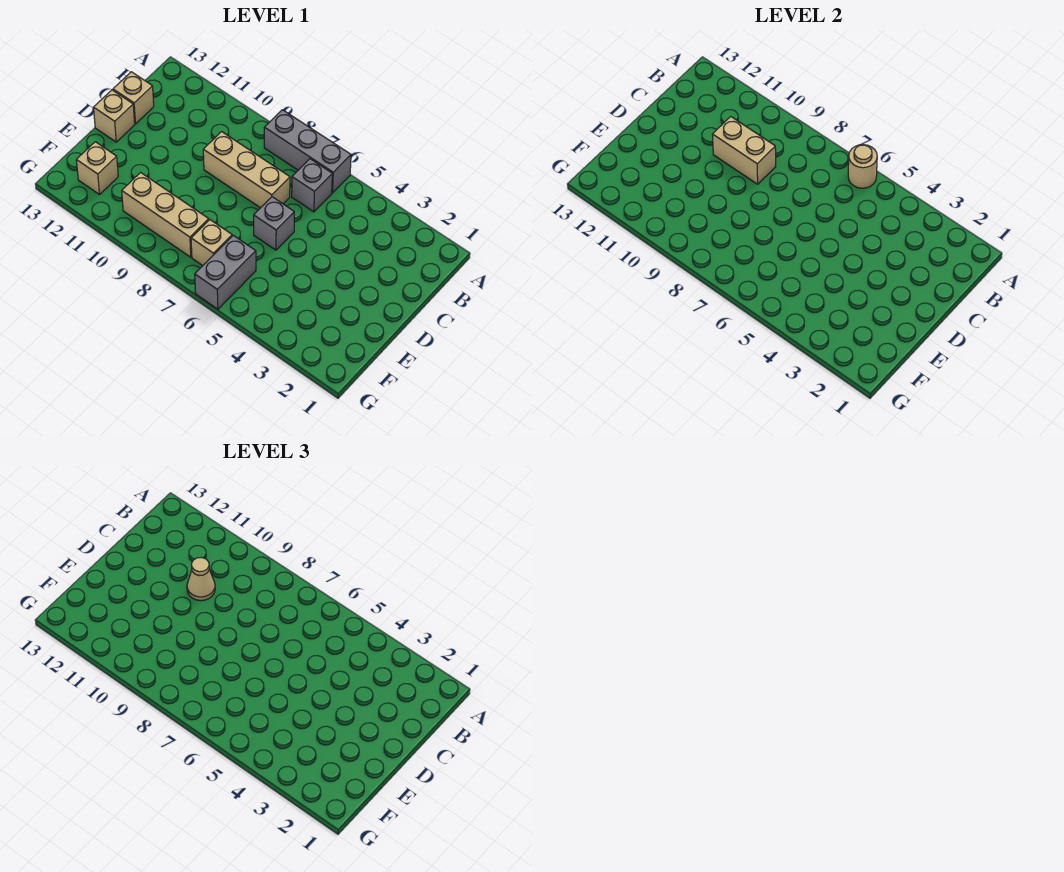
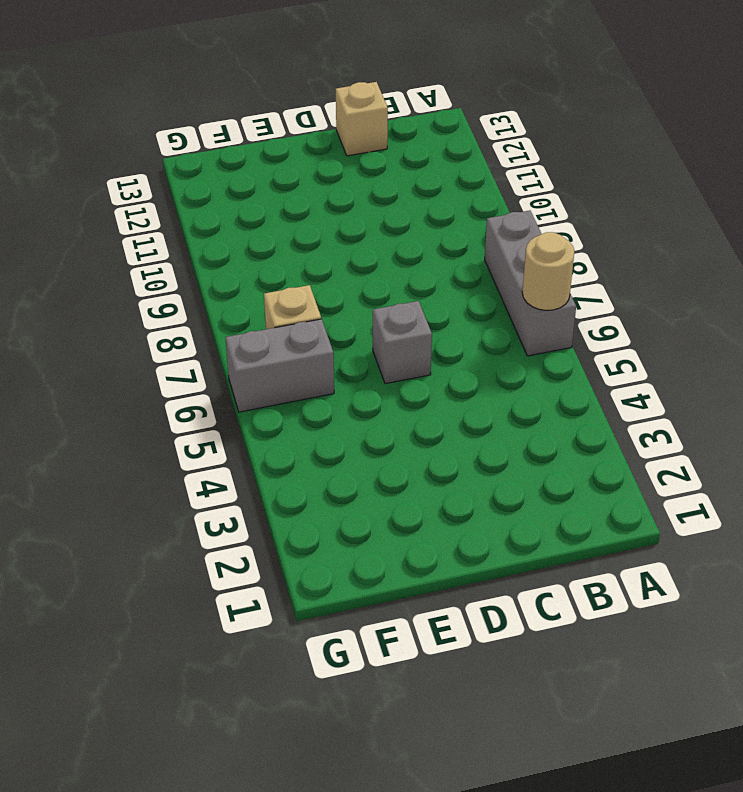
none -> grey brick B6 level 1
none -> tan brick C7:C9 level 1
none -> tan brick D13 level 1

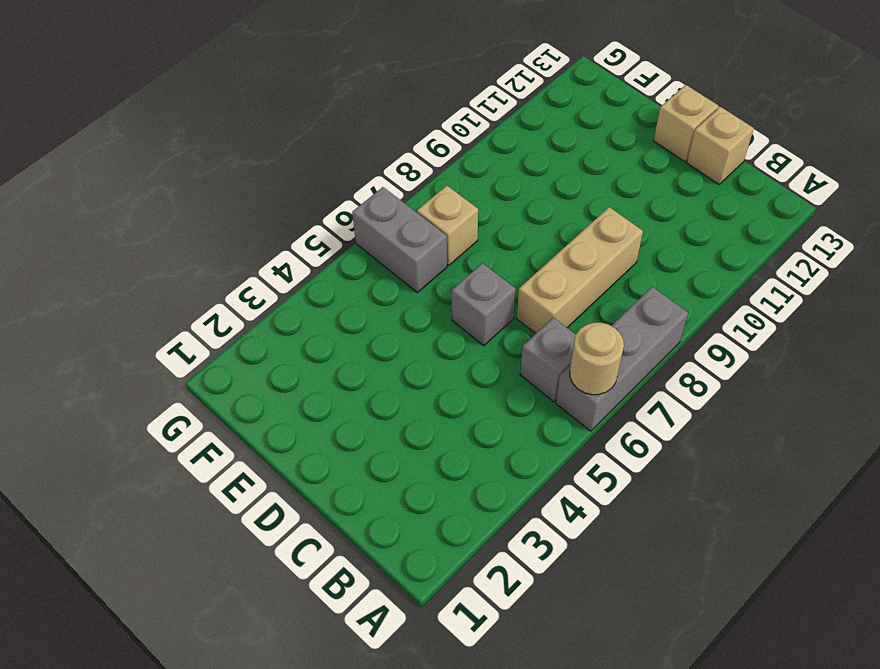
none -> tan brick F8:F10 level 1
none -> tan brick F12 level 1
none -> tan brick C9:C10 level 2

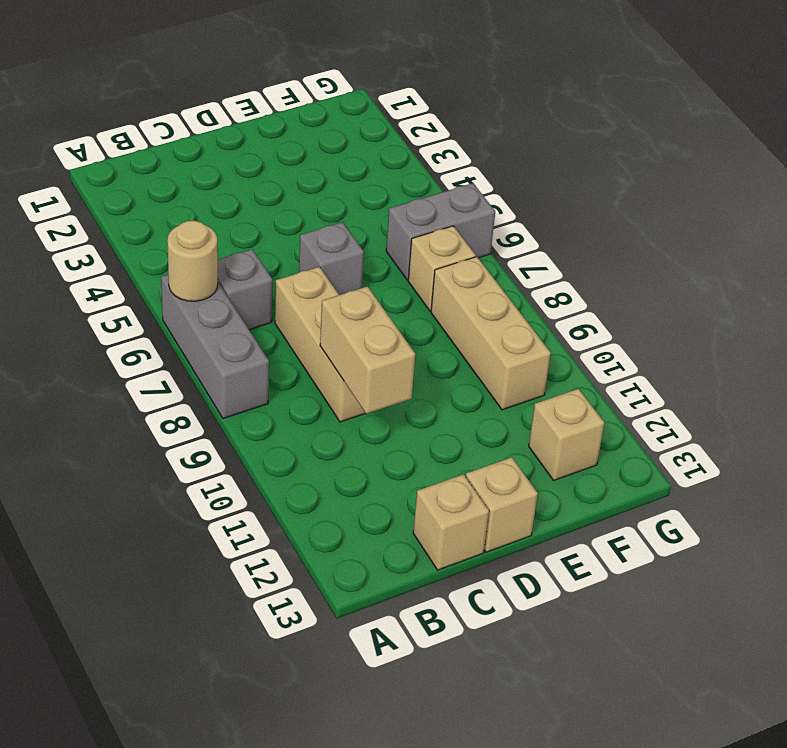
none -> tan cone C10 level 3

